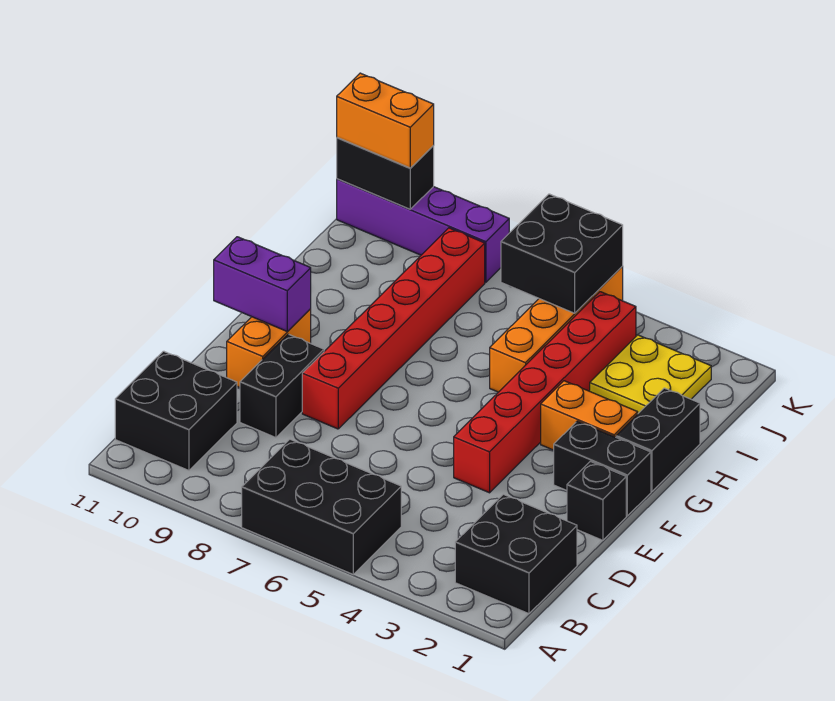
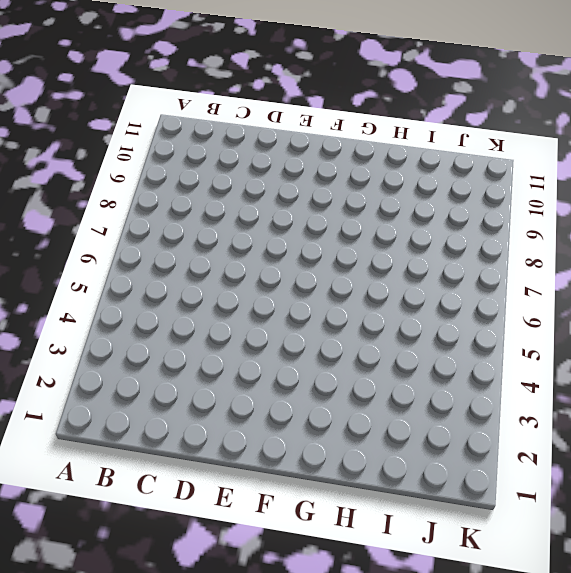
none -> black brick A5:B7 level 1
none -> black brick B1:C2 level 1
none -> black brick B10:C11 level 1

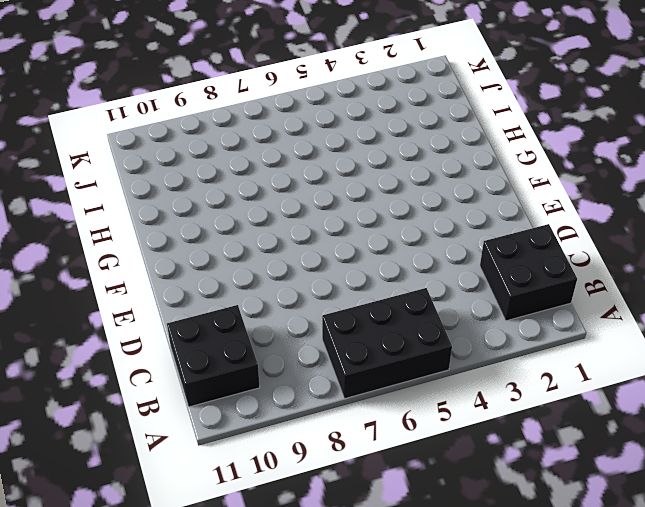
none -> black brick D9:E9 level 1
none -> black brick E1 level 1
none -> red brick E4:J4 level 1

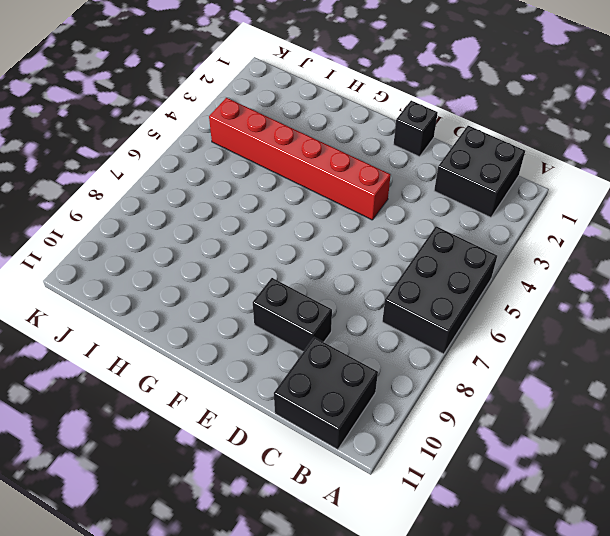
none -> red brick E8:J8 level 1
none -> orange brick E10:F10 level 1
none -> black brick F1:F2 level 1

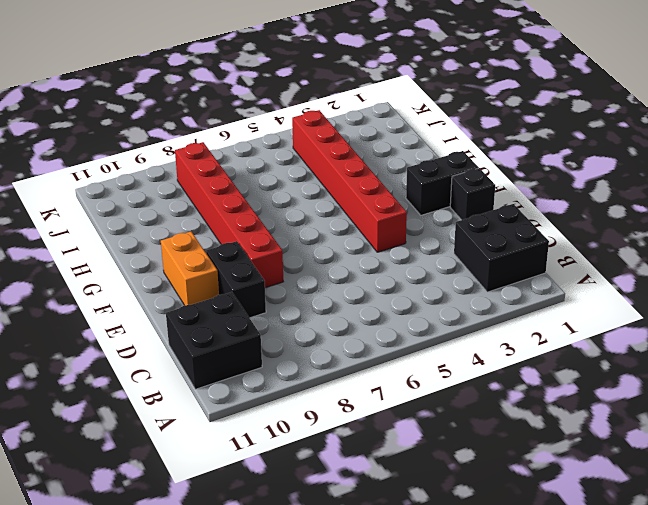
none -> black brick A5:B7 level 1
none -> black brick G1:H1 level 1
none -> orange brick G2:G3 level 1

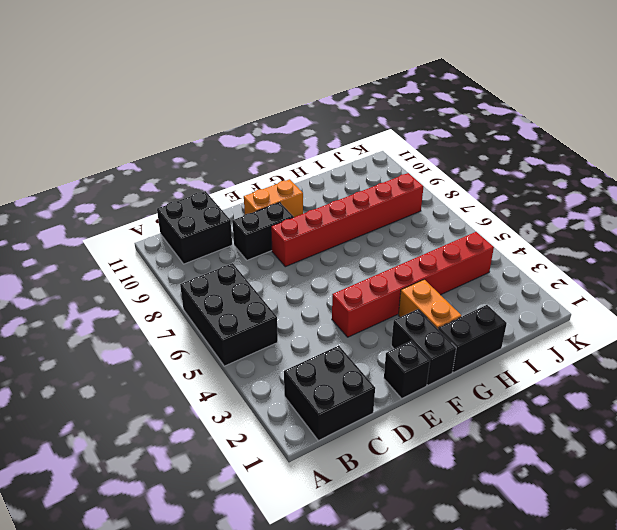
none -> orange brick H5:K5 level 1
none -> yellow plate I2:J3 level 1
none -> purple brick K8:K11 level 1

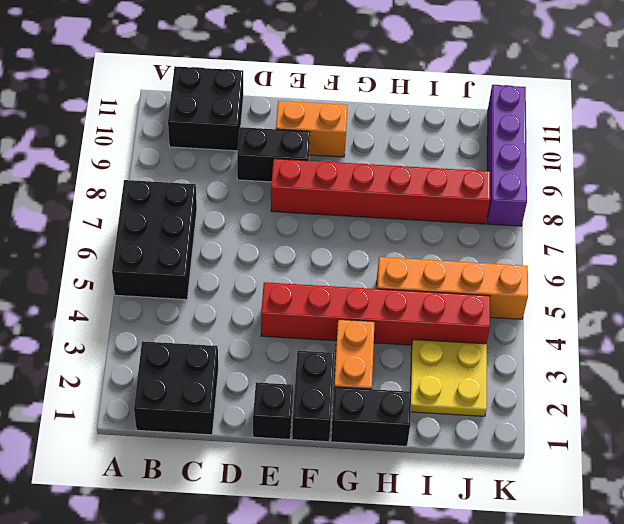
none -> purple brick F10:F11 level 2
none -> black brick J5:K6 level 2
none -> black brick K10:K11 level 2

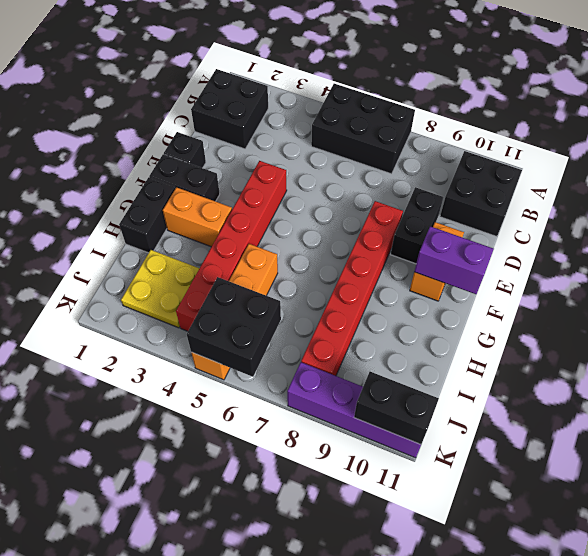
none -> orange brick K10:K11 level 3

